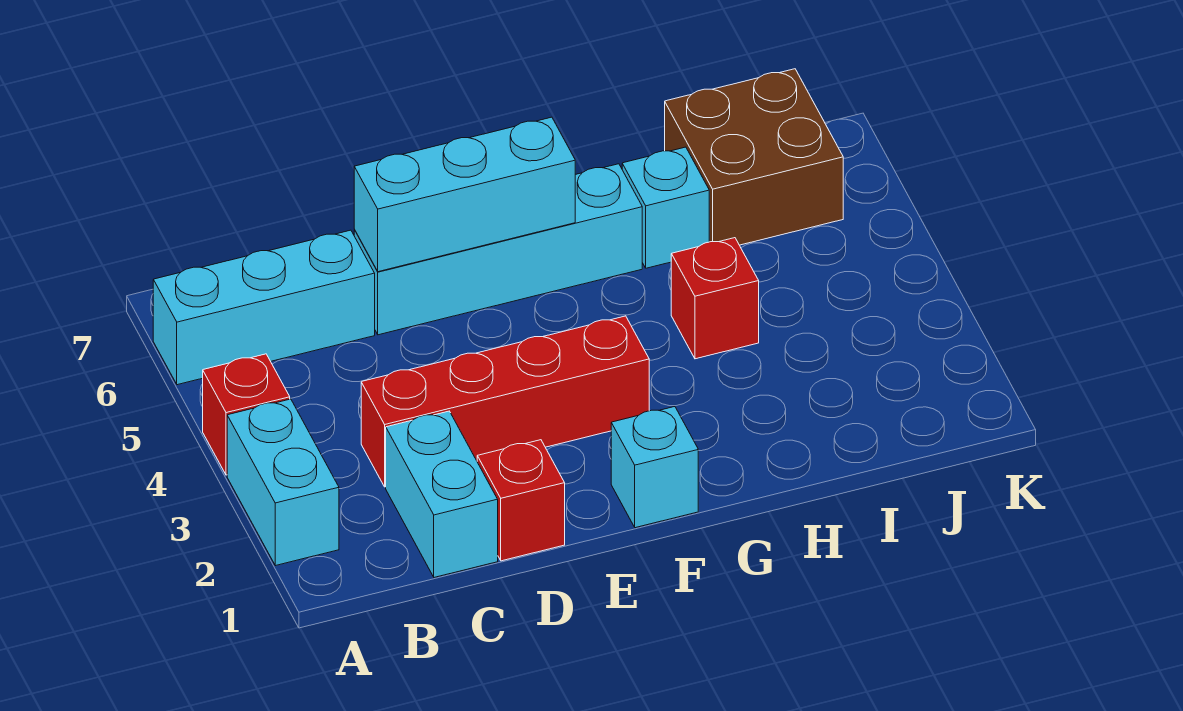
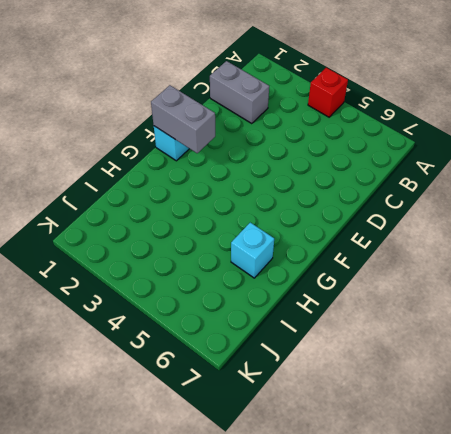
grey brick C1:C2 level 1 -> cyan brick C1:C2 level 1
grey brick F1:F2 level 2 -> none
none -> cyan brick A2:A3 level 1
none -> cyan brick A6:C6 level 1
none -> red brick C3:F3 level 1

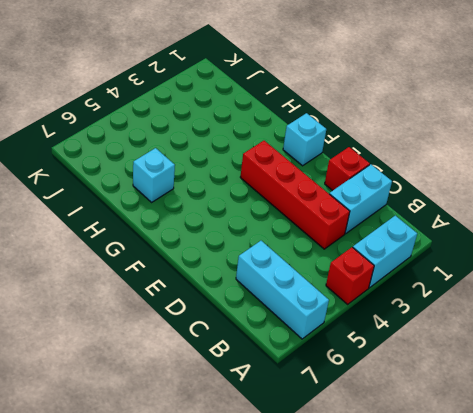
none -> cyan brick D6:G6 level 1
none -> red brick H4 level 1
none -> brown brick I6:J7 level 1

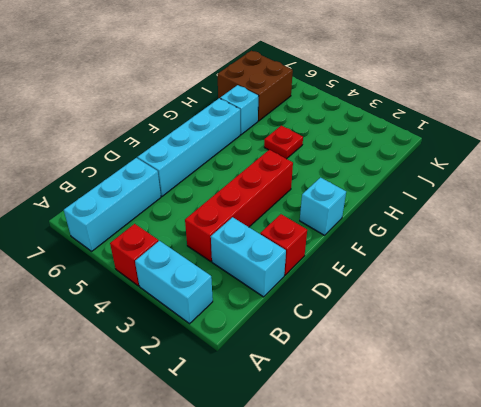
red plate H4 level 1 -> red brick H4 level 1
none -> cyan brick D6:F6 level 2

